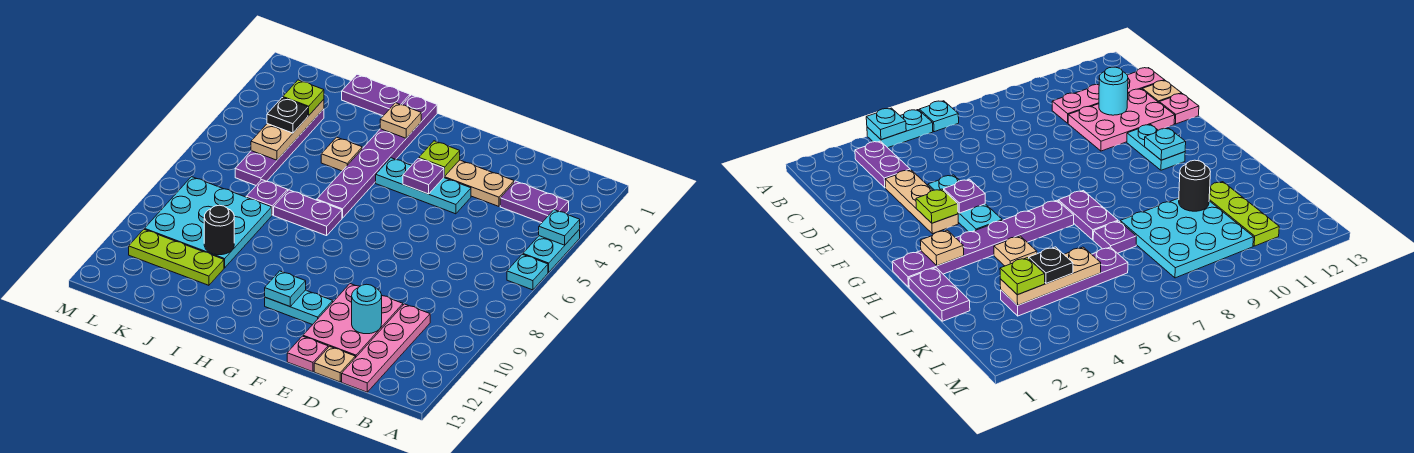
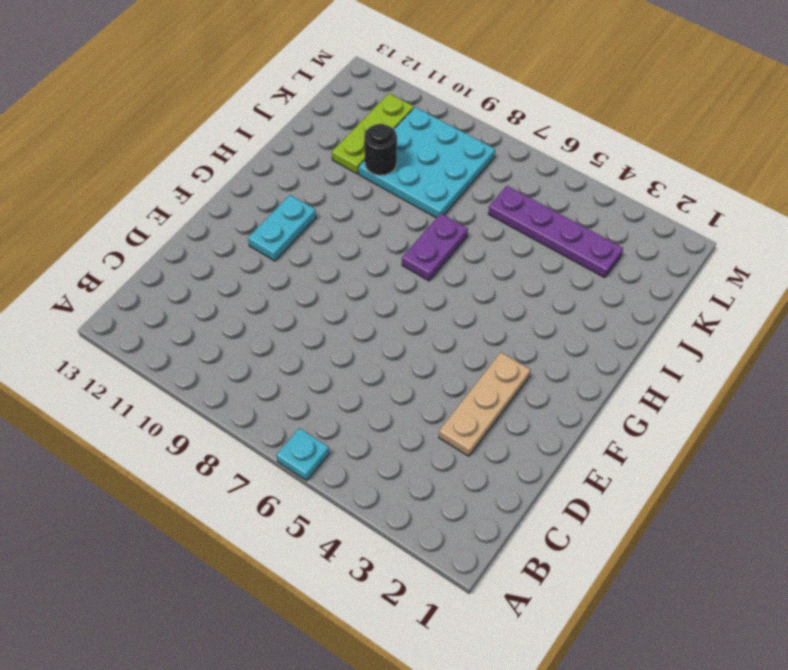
none -> cyan plate A4:A5 level 1
none -> purple plate B3:C3 level 1
none -> pink plate C10:C13 level 1

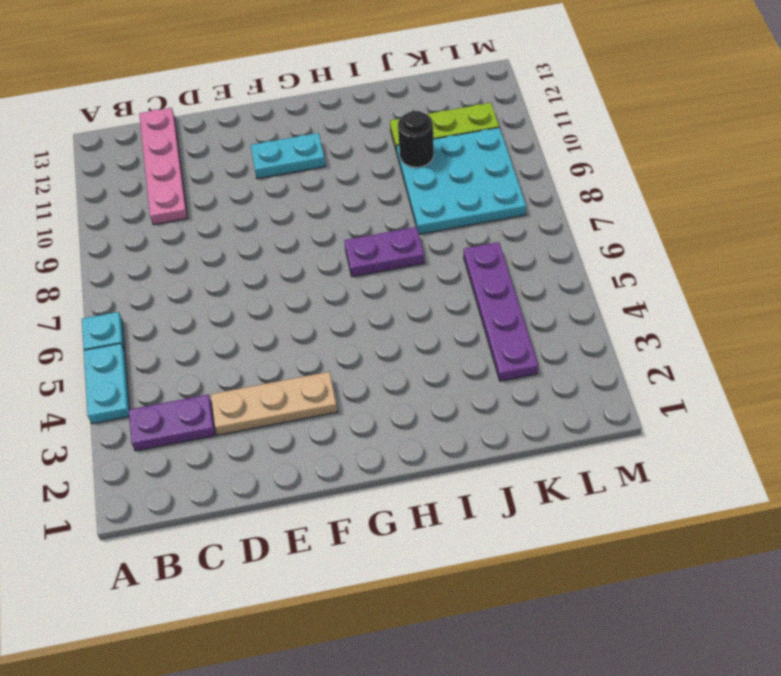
none -> pink plate D10:E12 level 1
none -> tan plate D13 level 1
none -> cyan plate E4:G4 level 1

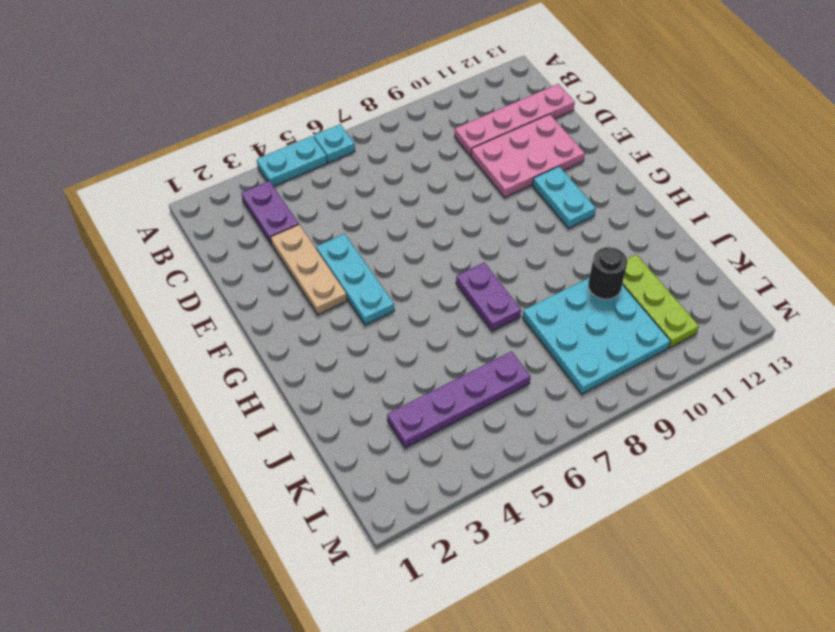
none -> tan plate D13 level 1
none -> pink plate E13 level 1
none -> purple plate H1:H6 level 1

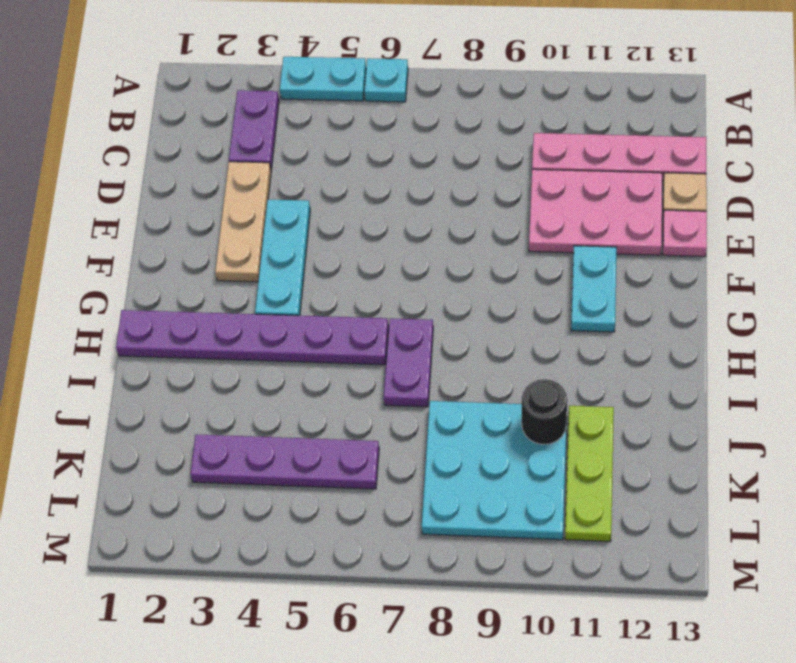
none -> purple plate I1:J1 level 1
none -> tan plate I4 level 1
none -> purple plate J7 level 1

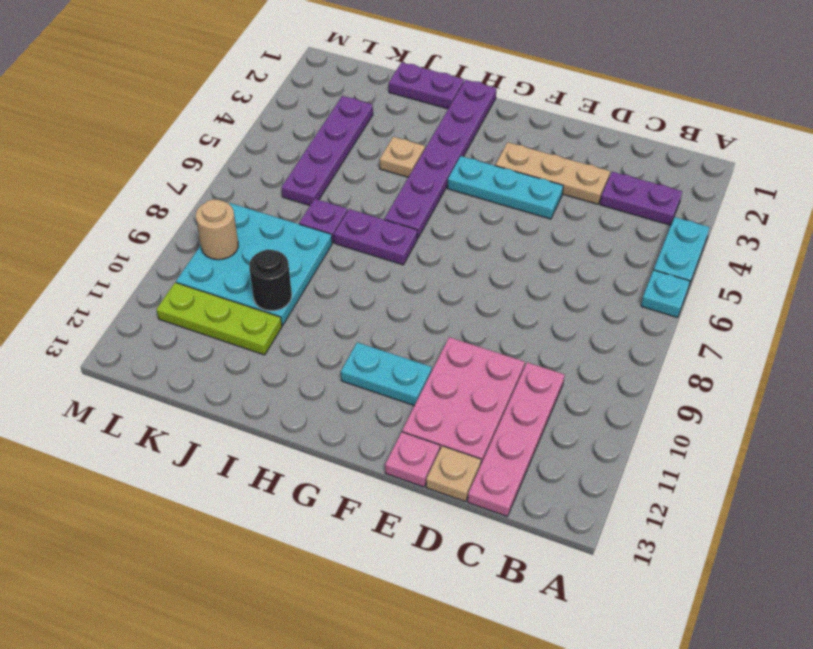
tan round brick L9 level 2 -> none
none -> cyan plate A4 level 2
none -> cyan round brick D11 level 2
none -> lime plate F3 level 2

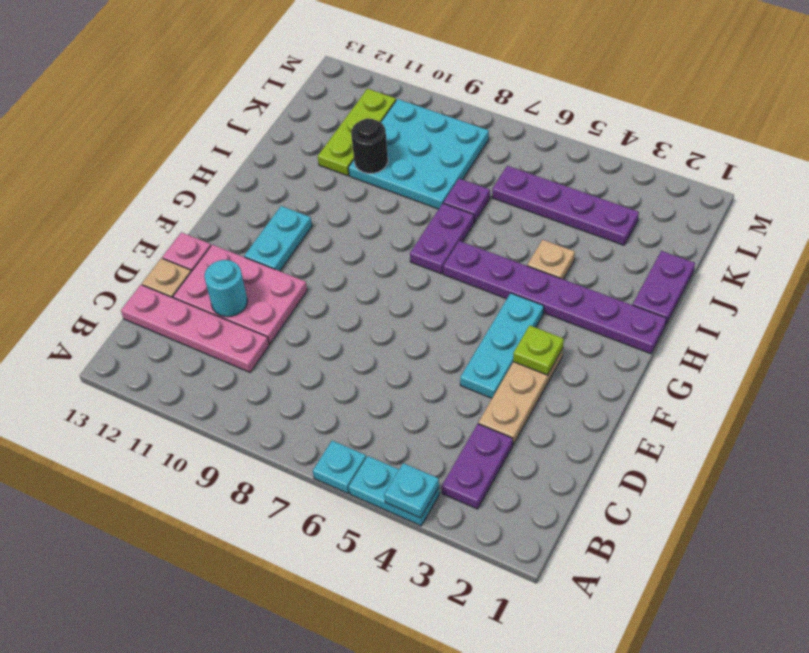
none -> purple plate F4 level 2
none -> cyan plate G11 level 2
none -> tan plate H2 level 2

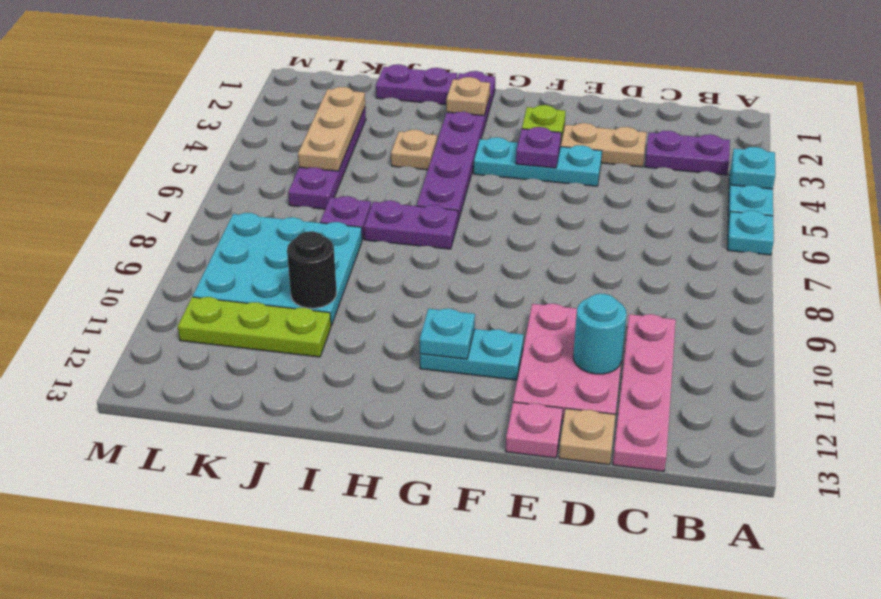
none -> lime plate K3 level 3
none -> black plate K4 level 3

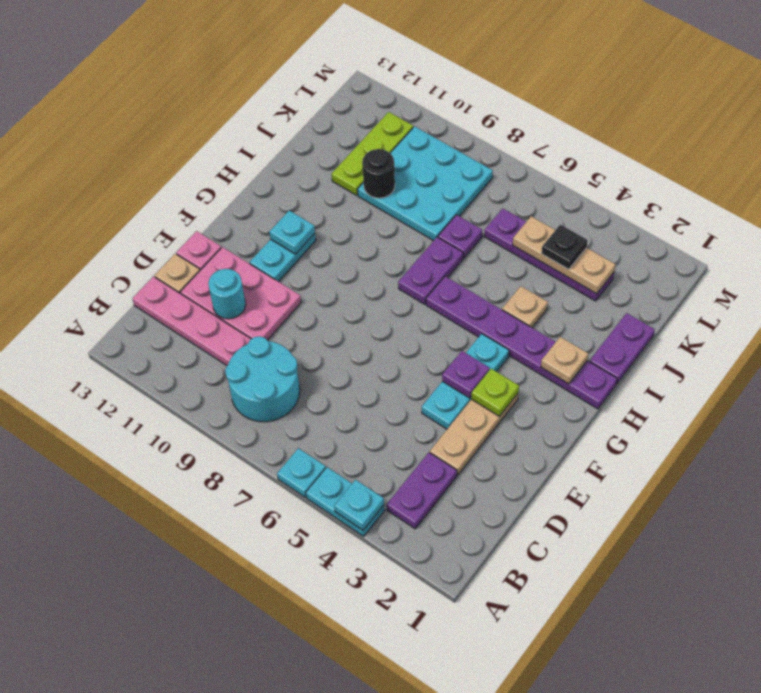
cyan round brick B8:C9 level 1 -> none
none -> lime plate K3 level 3

